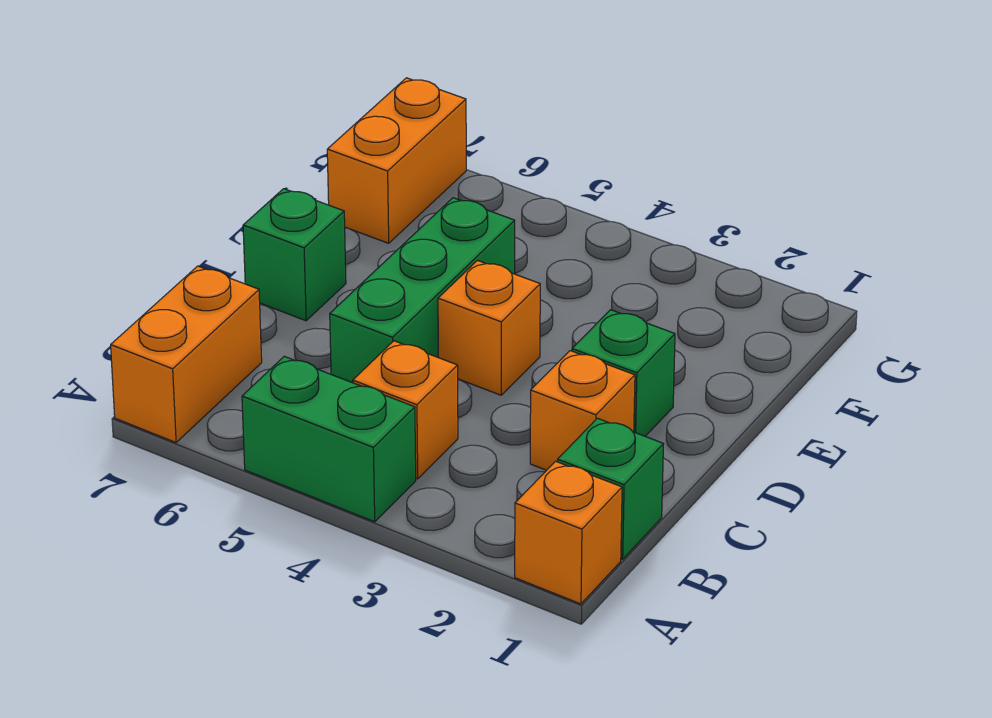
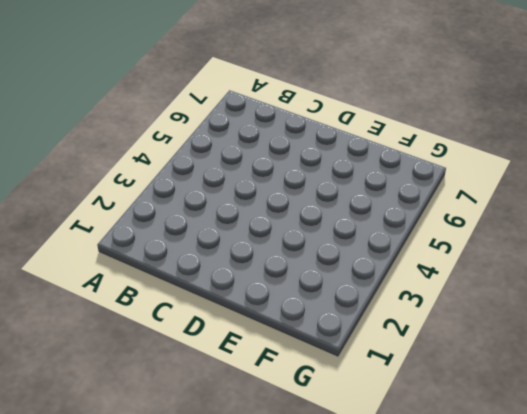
none -> orange brick A1 level 1
none -> green brick A4:A5 level 1

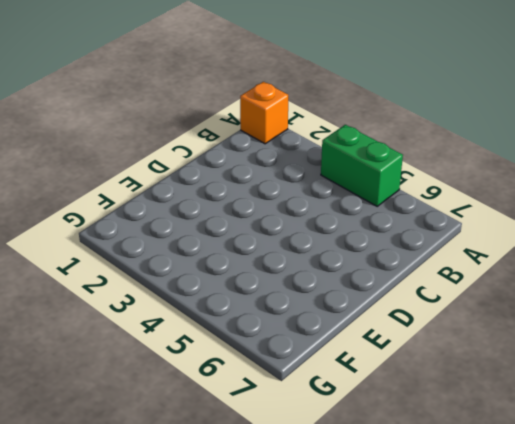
none -> orange brick A7:B7 level 1
none -> green brick B1 level 1

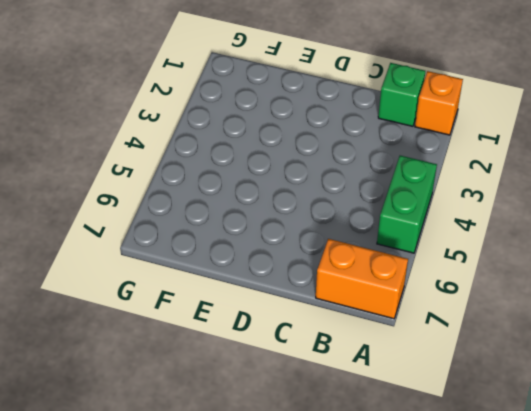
none -> orange brick B4 level 1
none -> orange brick C2 level 1

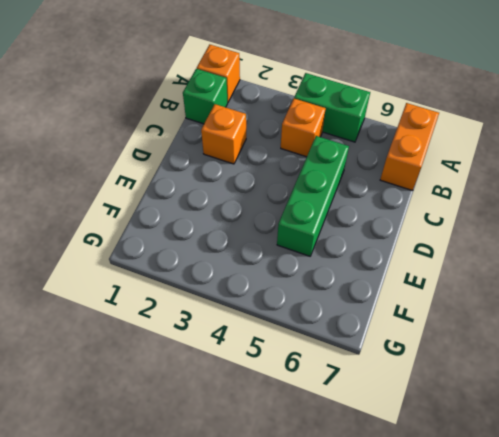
none -> green brick D2 level 1
none -> orange brick D4 level 1

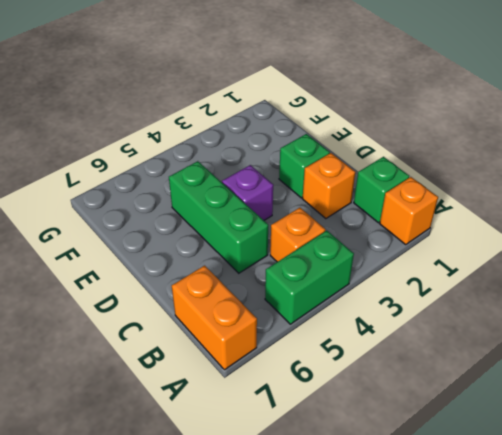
purple brick D4 level 1 -> orange brick D4 level 1
none -> green brick D7 level 1
none -> orange brick F7:G7 level 1

